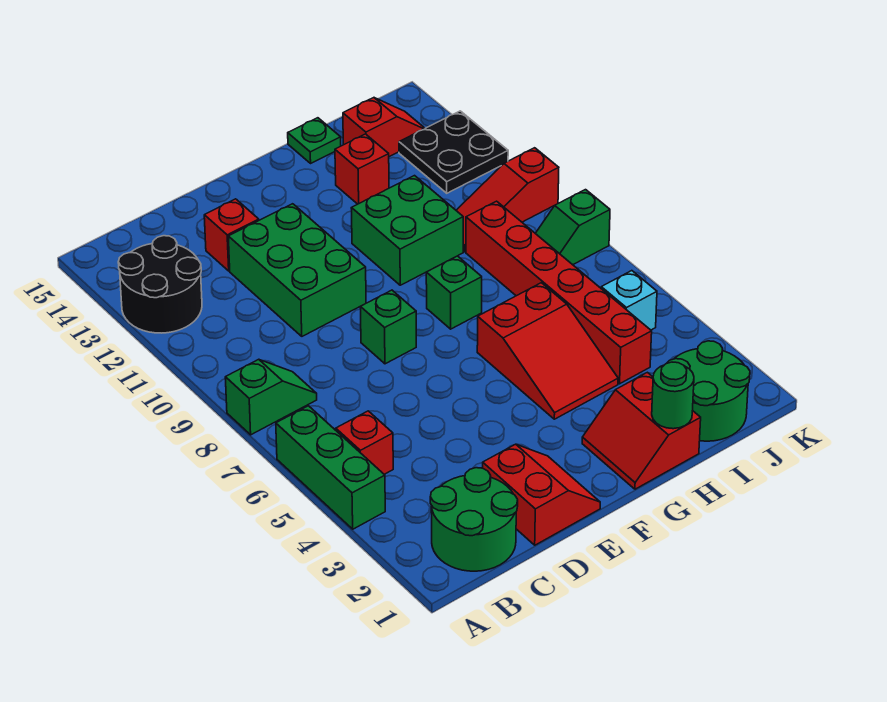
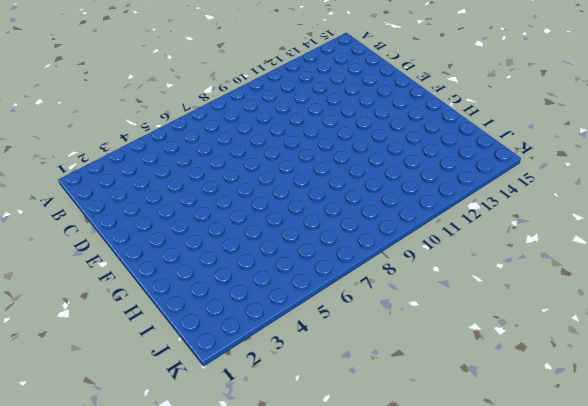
none -> green brick A4:A6 level 1
none -> green slope A8:B8 level 1 top A
none -> black round brick A12:B13 level 1

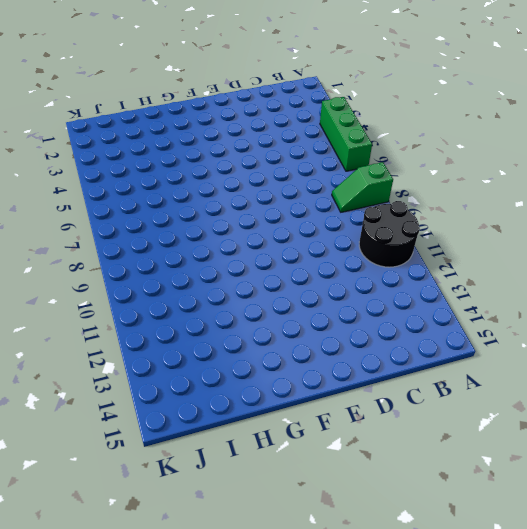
black round brick A10:B11 level 1 -> black round brick A12:B13 level 1
none -> green round brick B1:C2 level 1
none -> red brick B5 level 1
none -> red slope D1:E2 level 1 top D

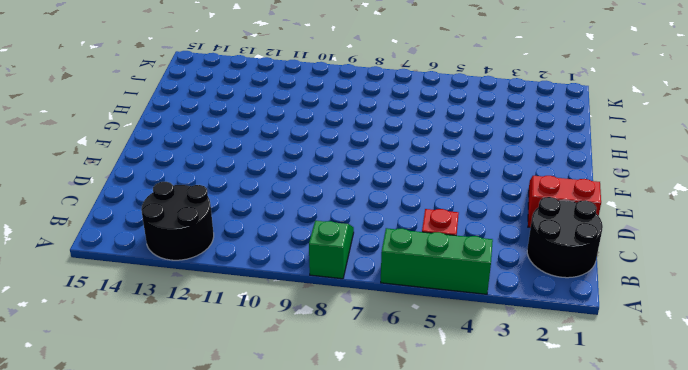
black round brick B1:C2 level 1 -> green round brick B1:C2 level 1
none -> green brick D10:E12 level 1
none -> red brick D13 level 1
none -> green brick E8 level 1

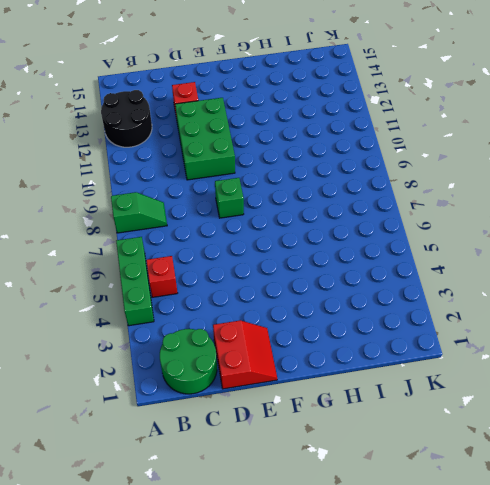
none -> red slope G1:H2 level 1 top H
none -> red slope G4:H6 level 1 top 6
none -> green brick G8 level 1

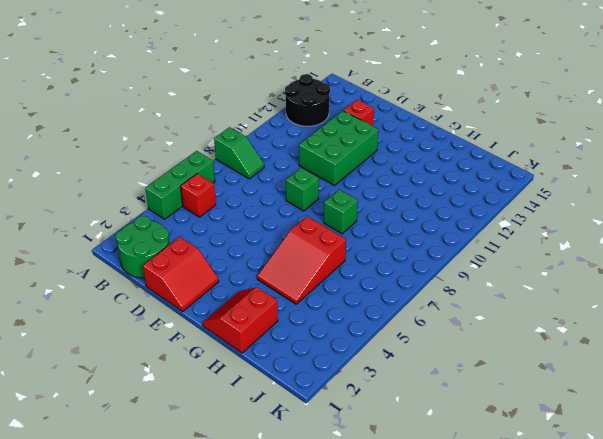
none -> green brick G10:H11 level 1
none -> red brick H13 level 1
none -> green plate H15 level 1

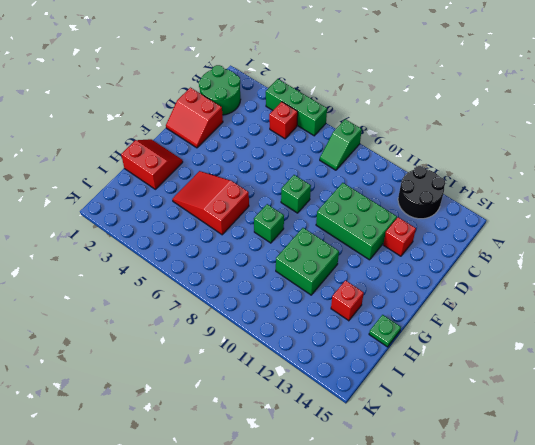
none -> green round brick I1:J2 level 1
none -> red brick I4:I9 level 1
none -> red slope I10:K10 level 1 top K

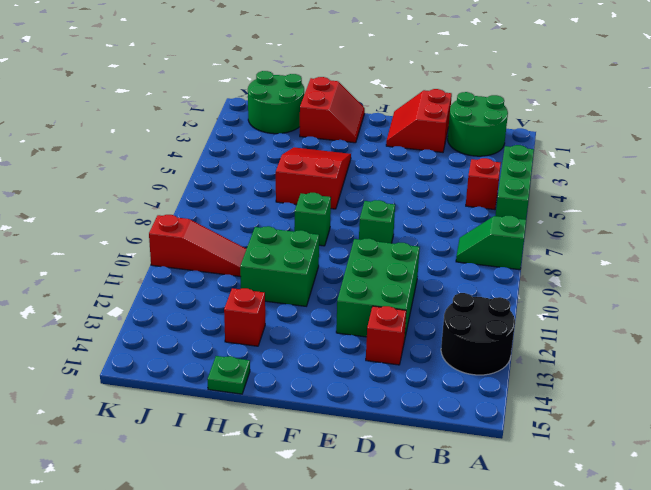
none -> red brick I4:I9 level 1
none -> red slope I14:J14 level 1 top I
none -> cyan brick J5 level 1

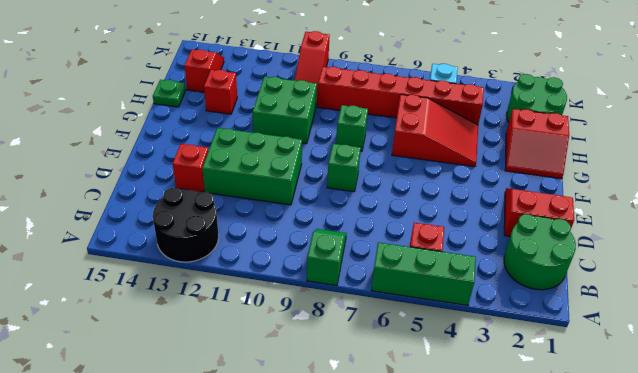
none -> green slope J8:K8 level 1 top K
none -> black plate J12:K13 level 1
none -> green round brick H1 level 2

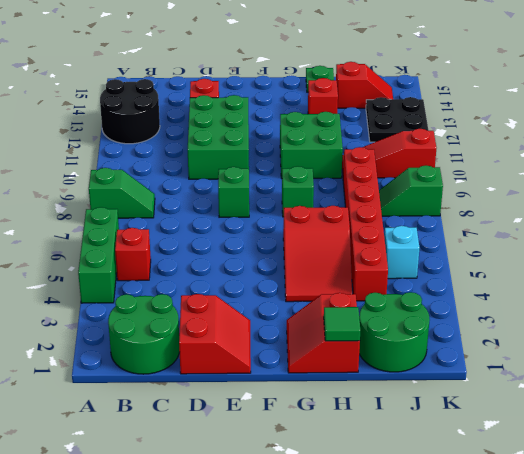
green tile H1 level 2 -> green round brick H1 level 2

